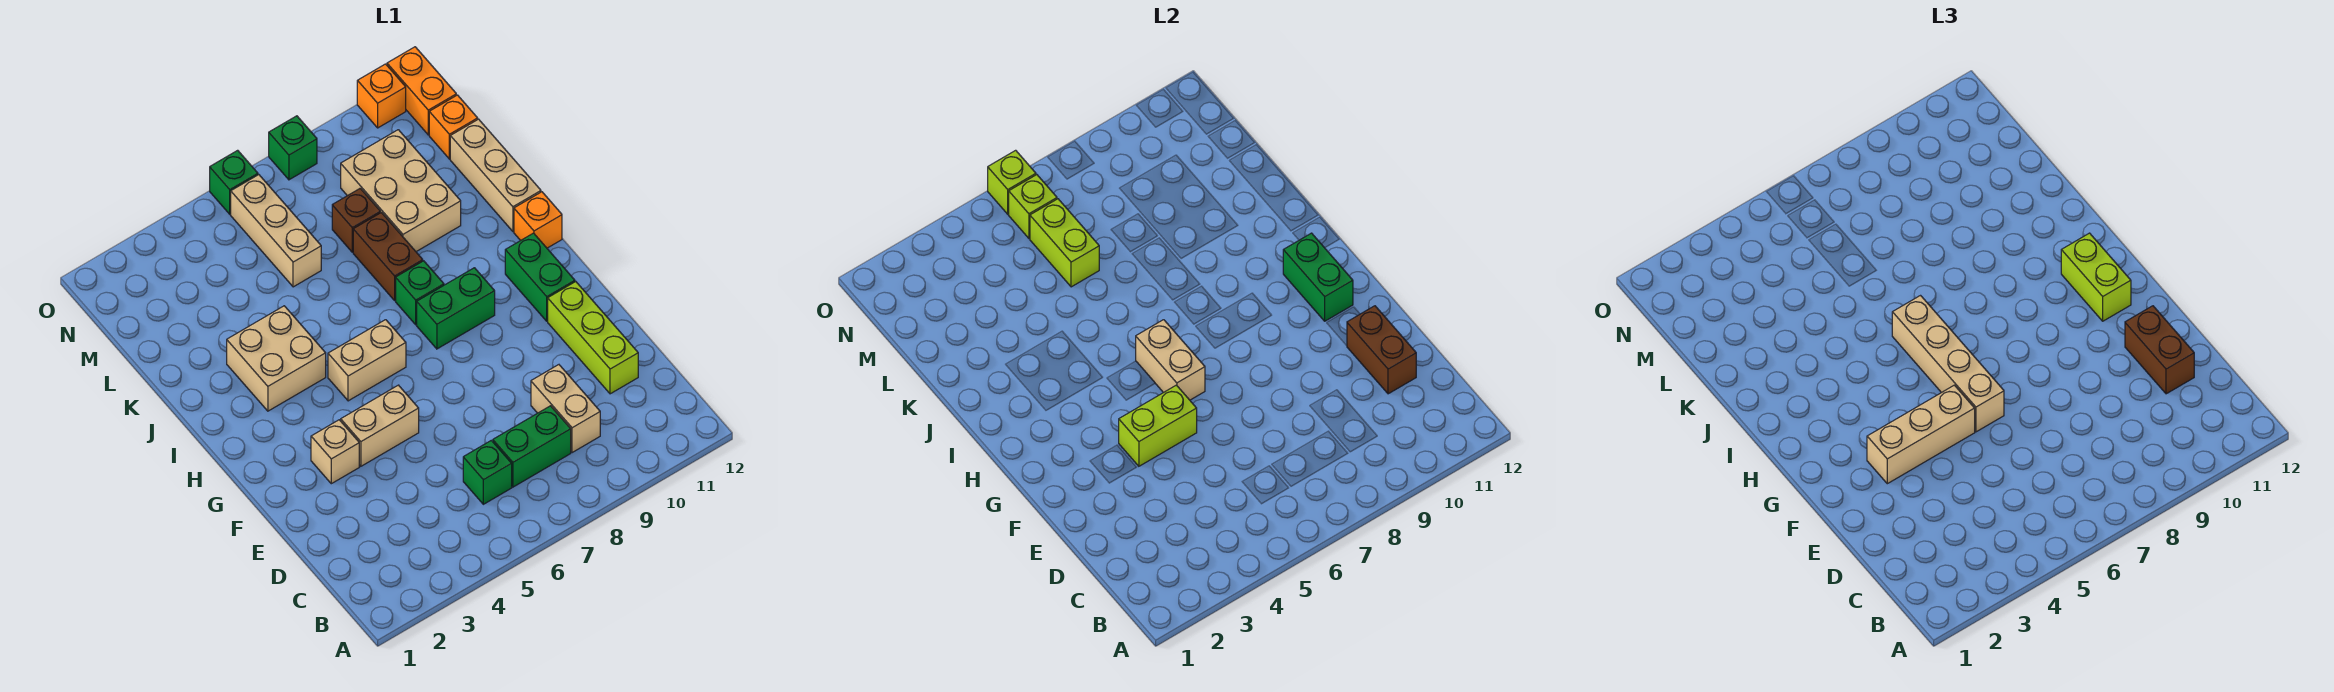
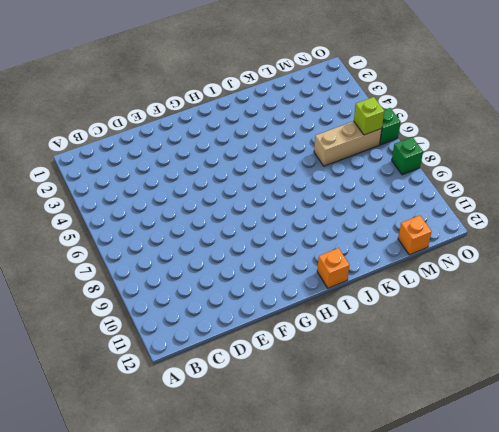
none -> green brick C6 level 1
none -> green brick C7:C8 level 1
none -> tan brick C9:D9 level 1
none -> lime brick D11:F11 level 1

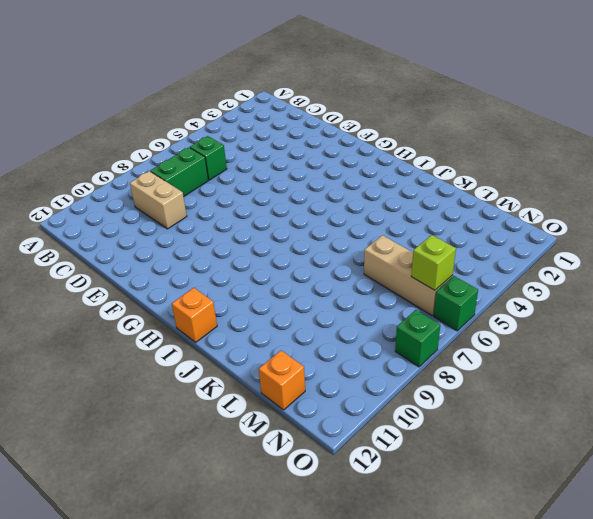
none -> lime brick D11:F11 level 1
none -> tan brick F3 level 1
none -> tan brick F4:F5 level 1
none -> green brick G11:H11 level 1

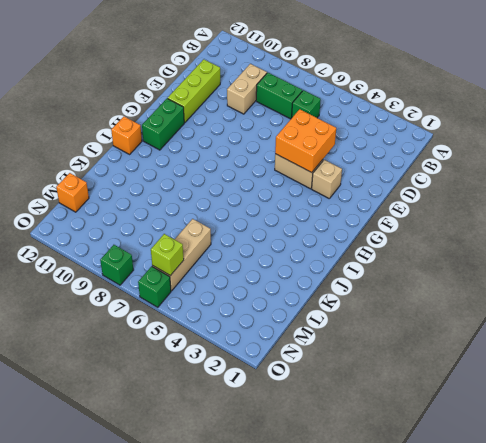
orange brick E4:F5 level 2 -> lime brick F4:F5 level 2
none -> tan brick H5:H6 level 1
none -> green brick H8:H9 level 1
none -> tan brick I3:J4 level 1
none -> green brick I8 level 1

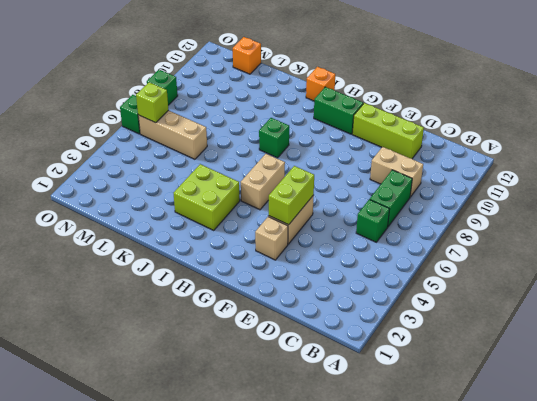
lime brick I3:J4 level 1 -> tan brick I3:J4 level 1
none -> green brick H8:H9 level 1
none -> brown brick J8:K8 level 1
none -> tan brick J12:L12 level 1
none -> tan brick K9:M10 level 1

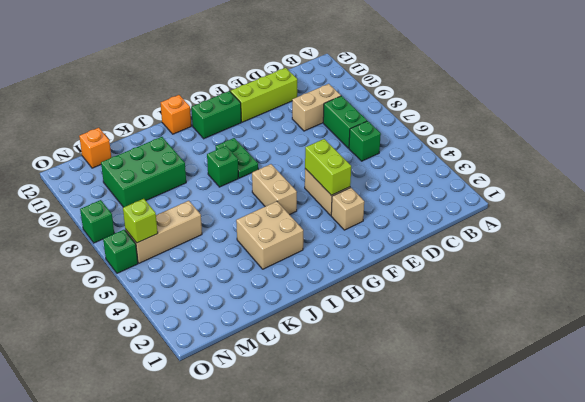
green plate H8:H9 level 1 -> green brick H8:H9 level 1
green brick K9:M10 level 1 -> tan brick K9:M10 level 1
none -> brown brick J8:K8 level 1
none -> tan brick J12:L12 level 1
none -> brown brick L8 level 1
none -> orange brick N12:O12 level 1

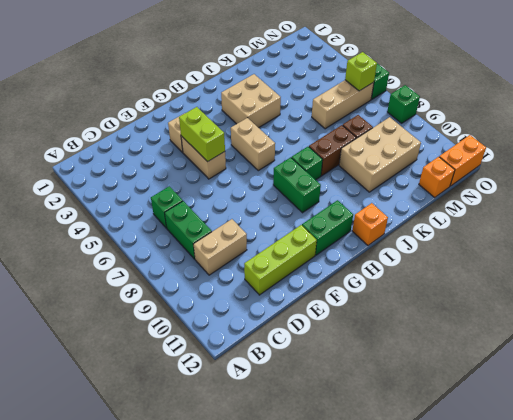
none -> tan brick J12:L12 level 1
none -> orange brick O11 level 1
none -> brown brick D11:E11 level 2
none -> tan brick G6:H6 level 2

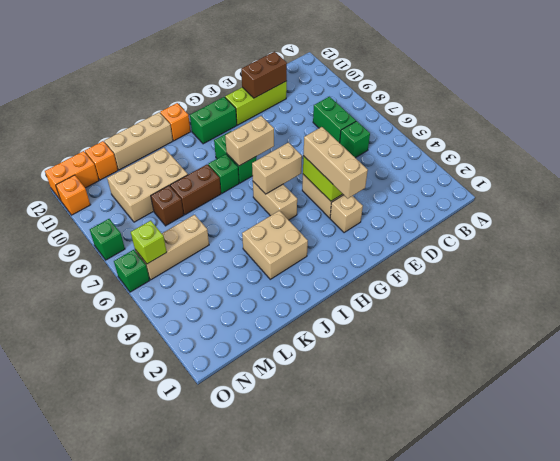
tan brick G8:H8 level 2 -> tan brick C9:D9 level 1
none -> green brick G11:H11 level 2
none -> lime brick L6:M6 level 2
none -> lime brick O6 level 2
none -> brown brick D11:E11 level 3

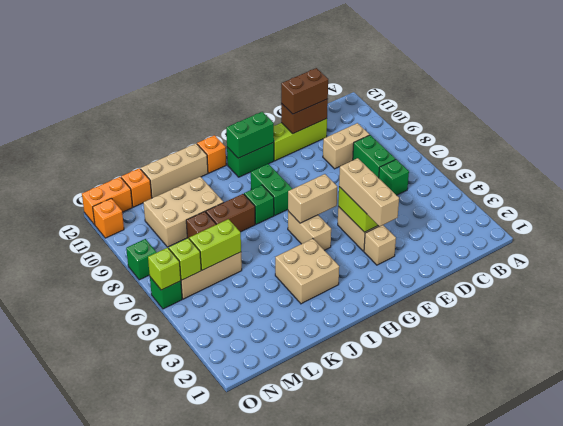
none -> tan brick F6:I6 level 3
none -> lime brick G11:H11 level 3

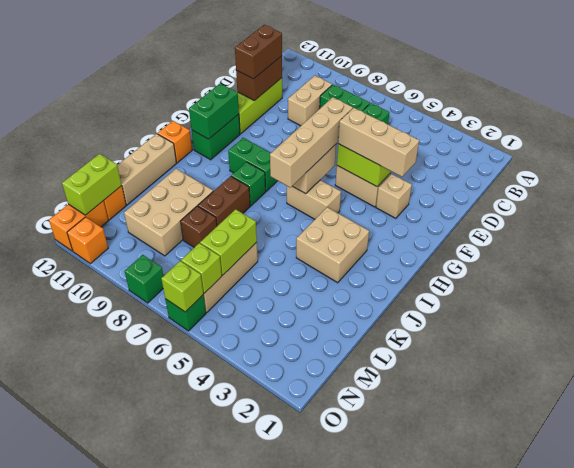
lime brick M12:N12 level 2 -> lime brick G11:H11 level 3

